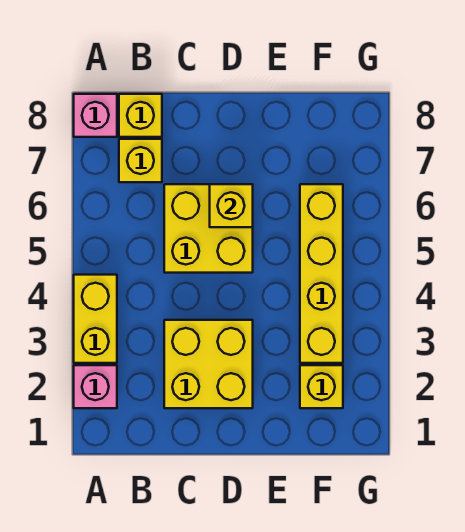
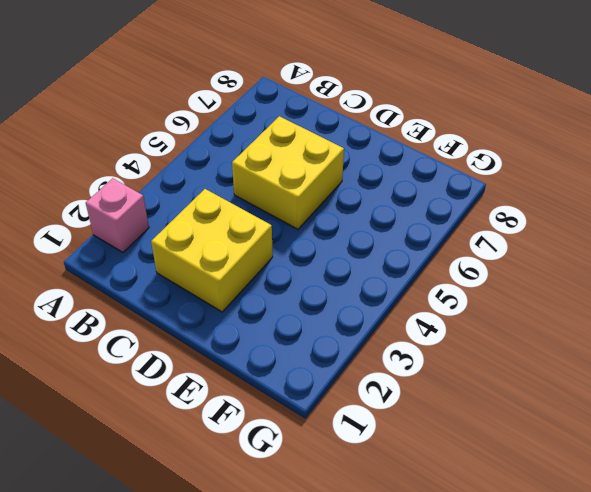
none -> yellow brick A3:A4 level 1
none -> pink brick A8 level 1

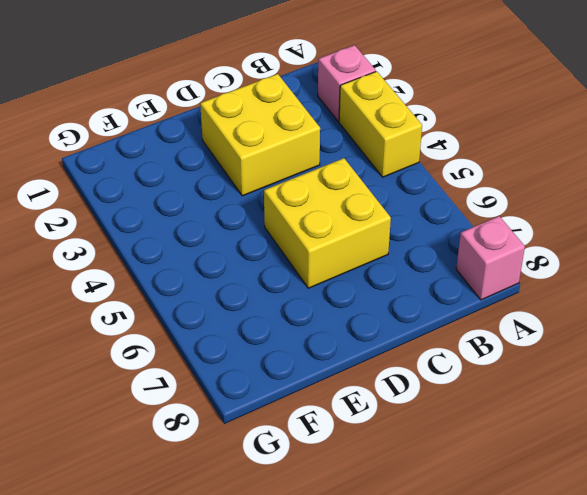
none -> yellow brick B7 level 1
none -> yellow brick B8 level 1

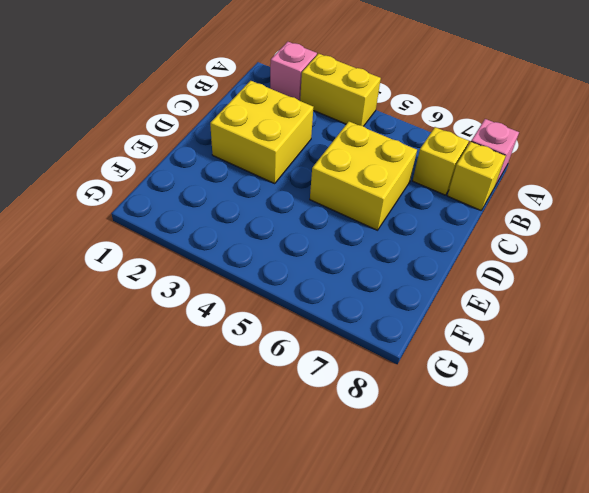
none -> yellow brick F2 level 1
none -> yellow brick F3:F6 level 1

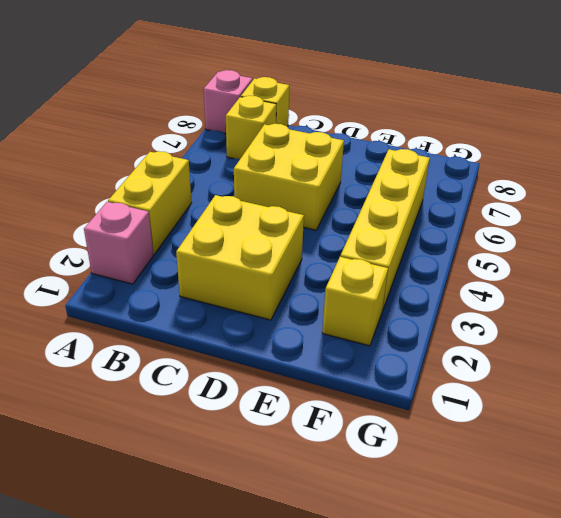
none -> yellow brick D6 level 2

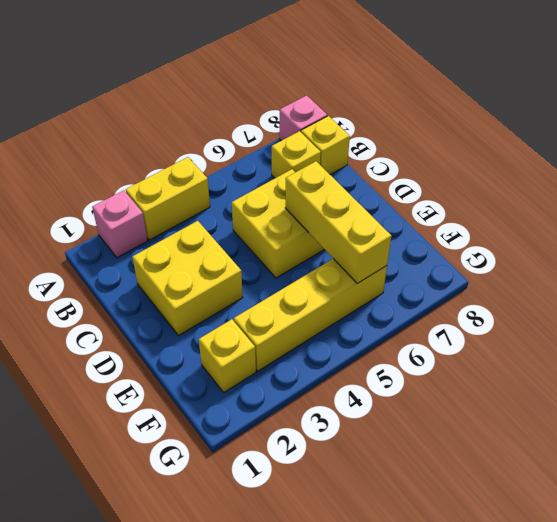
yellow brick D6:F6 level 2 -> yellow brick D6 level 2

